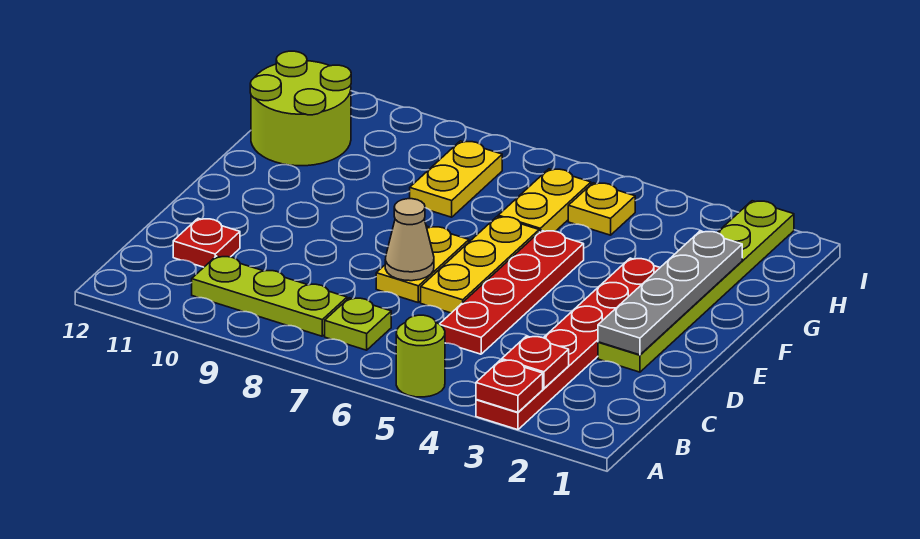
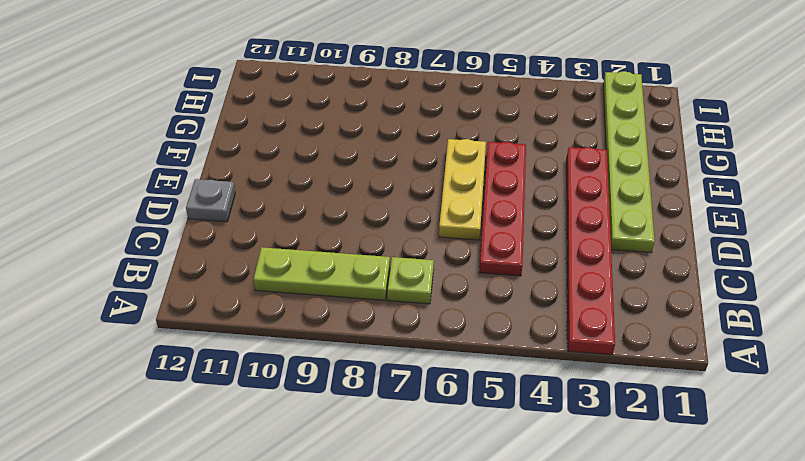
grey plate D12 level 1 -> none
none -> lime round brick A5 level 1
none -> red plate C11 level 1
none -> yellow plate D7:E7 level 1

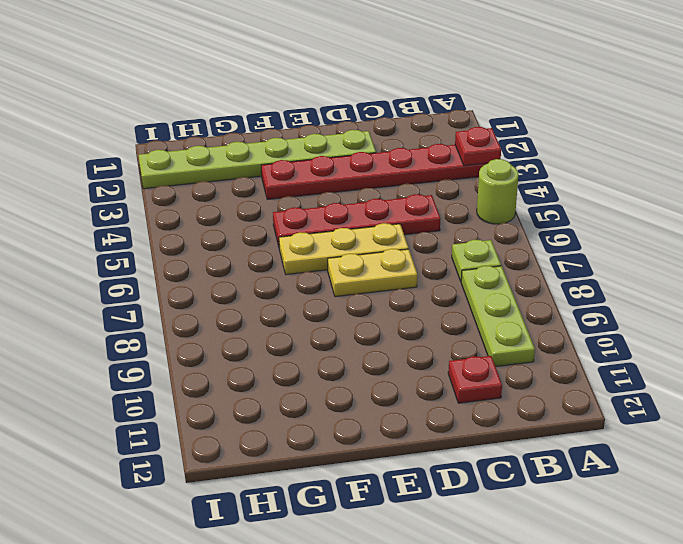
none -> yellow plate G6:H6 level 1
none -> yellow plate G8:H8 level 1
none -> lime round brick G11:H12 level 1

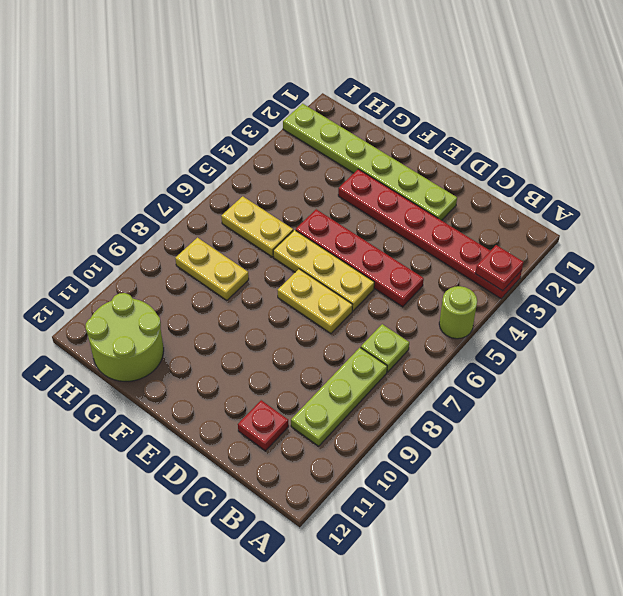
none -> yellow plate H5 level 1
none -> red plate B3 level 2
none -> grey plate D2:G2 level 2

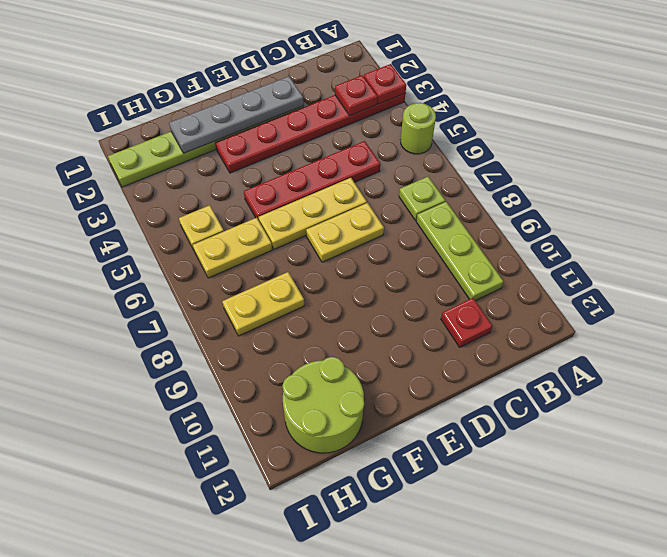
none -> tan cone D7 level 2

